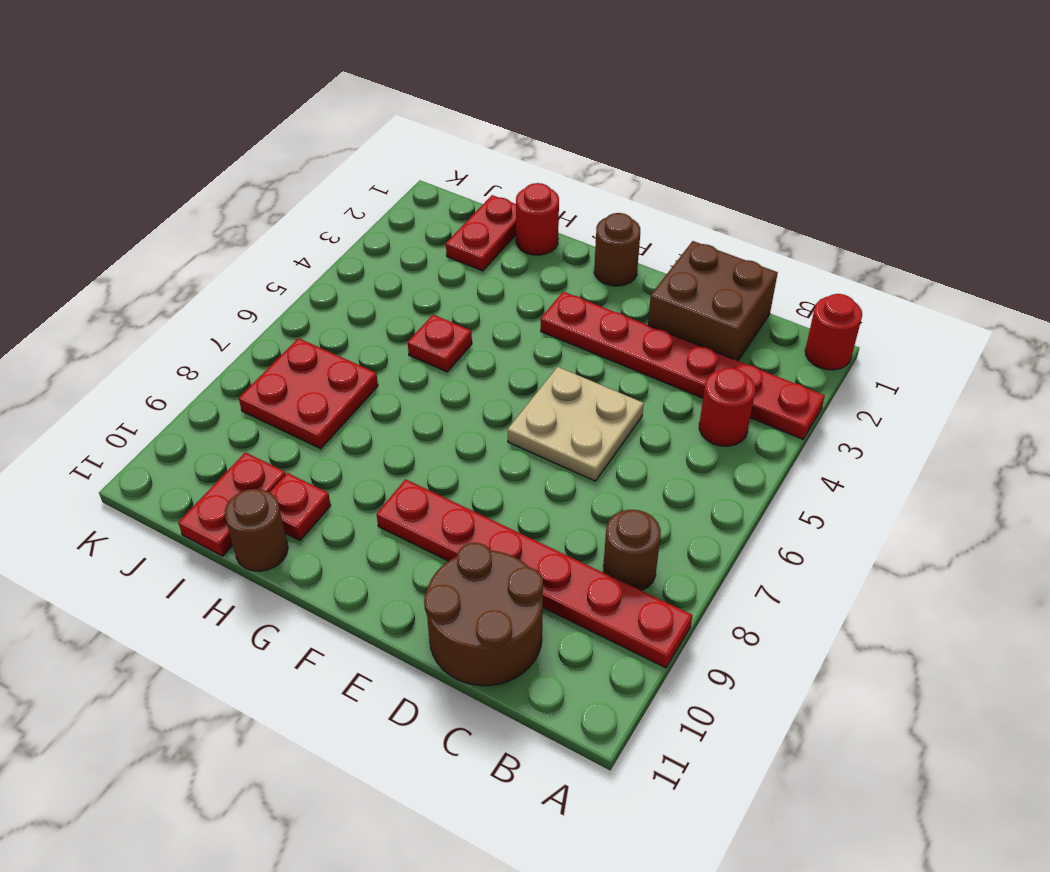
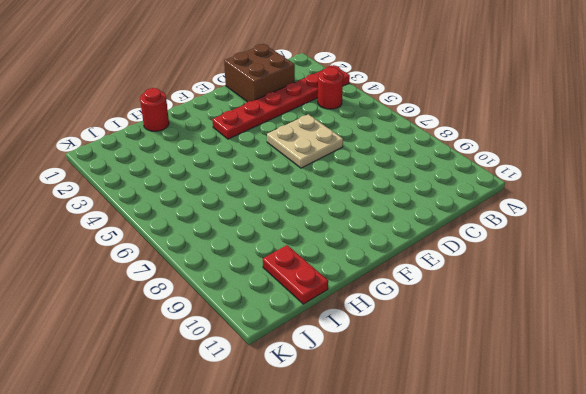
none -> red round brick A1 level 1
none -> red plate A9:F9 level 1
none -> brown round brick B8 level 1

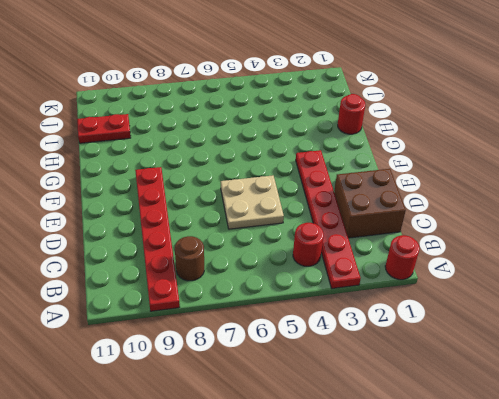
none -> brown round brick C10:D11 level 1
none -> brown round brick F1 level 1
none -> red plate H5 level 1

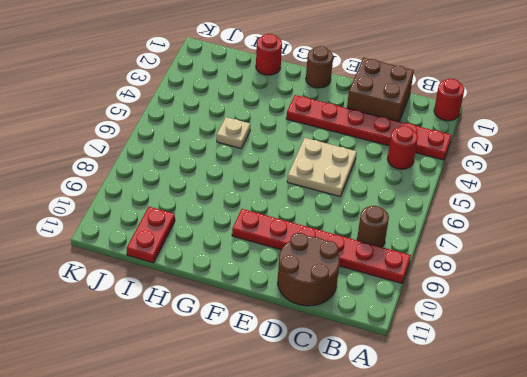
tan plate H5 level 1 -> red plate H5 level 1
none -> red plate H10 level 1
none -> brown round brick H11 level 1
none -> red plate I1:I2 level 1

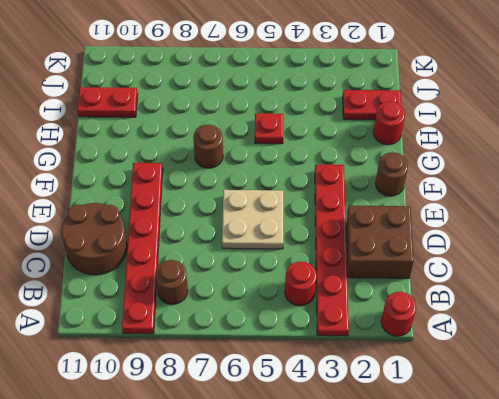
brown round brick G7 level 1 -> brown round brick H11 level 1
none -> red plate H10 level 1
none -> red plate I7:J8 level 1

